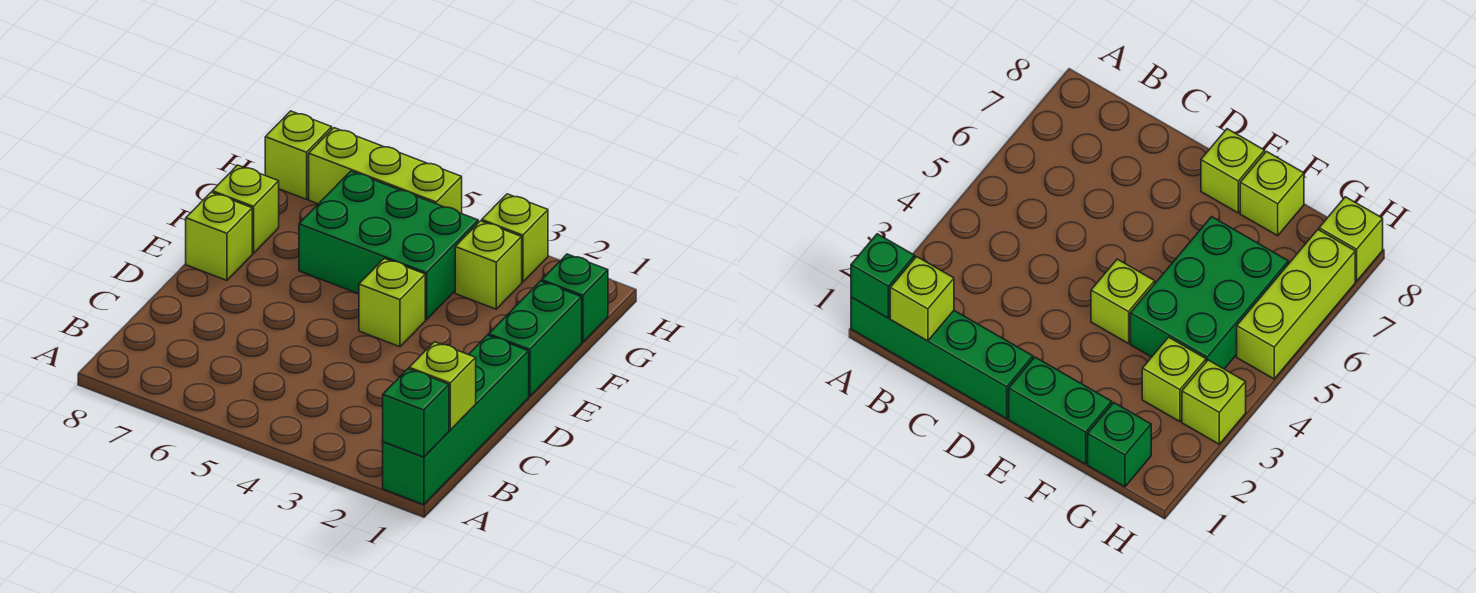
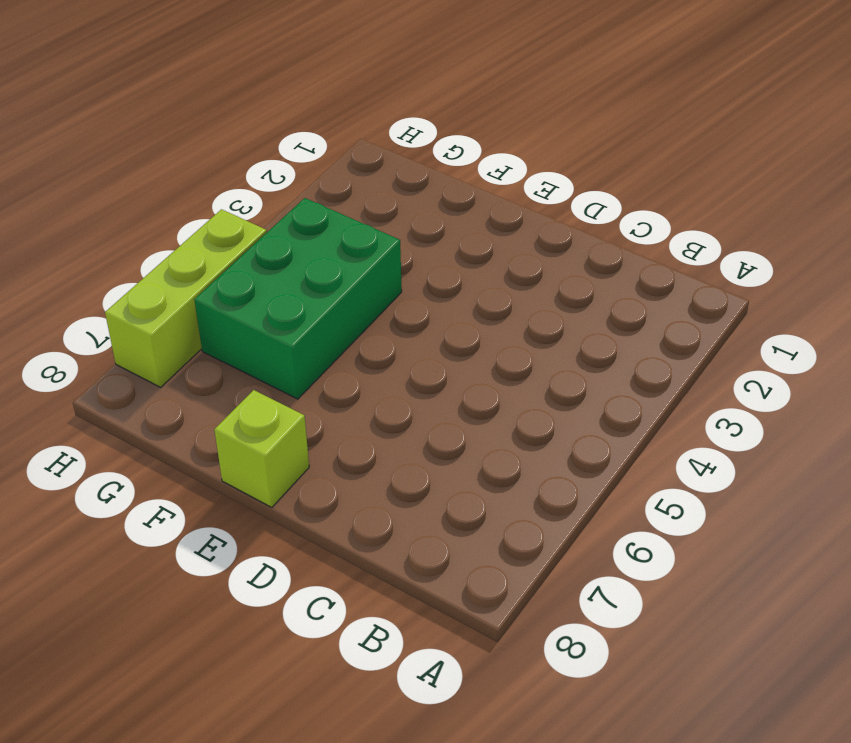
none -> green brick A1:D1 level 1
none -> green brick E1:F1 level 1
none -> lime brick E4 level 1

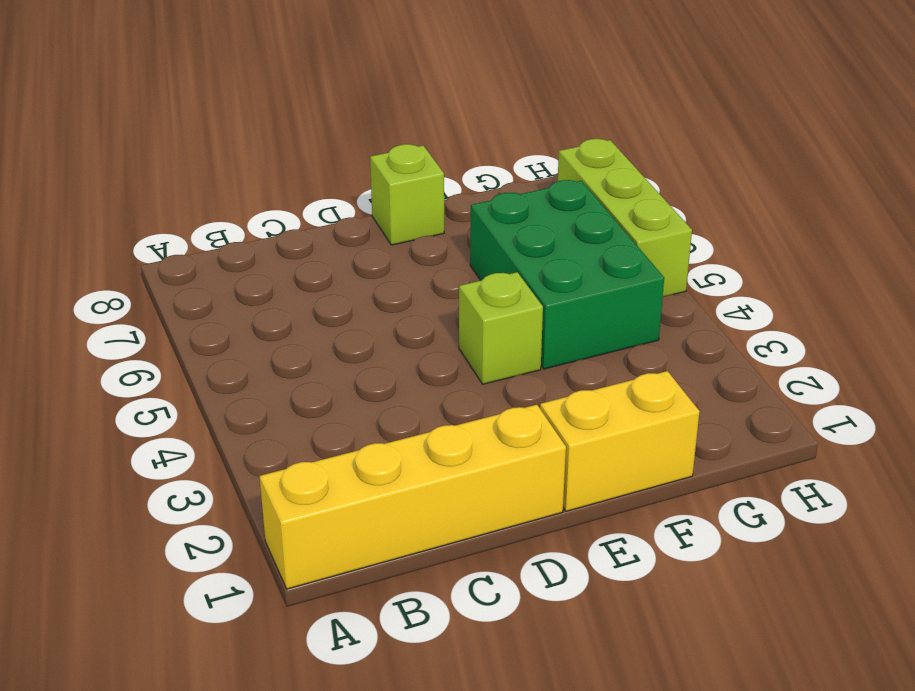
yellow brick A1:D1 level 1 -> green brick A1:D1 level 1
yellow brick E1:F1 level 1 -> green brick E1:F1 level 1
none -> lime brick F8 level 1
none -> green brick G1 level 1
none -> lime brick G3 level 1

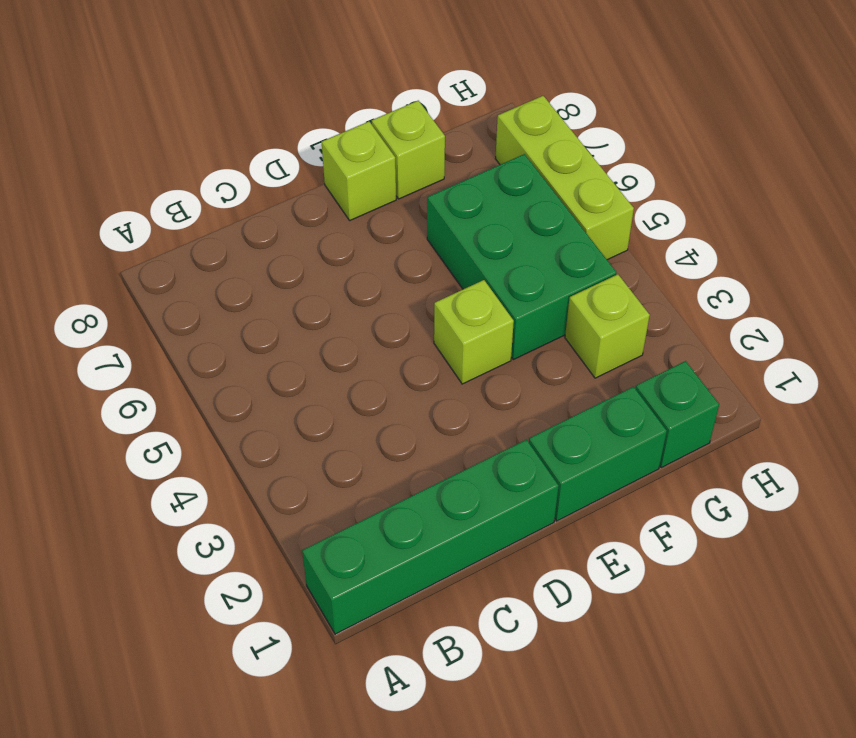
none -> lime brick H3 level 1
none -> lime brick H8 level 1
none -> green brick A1 level 2

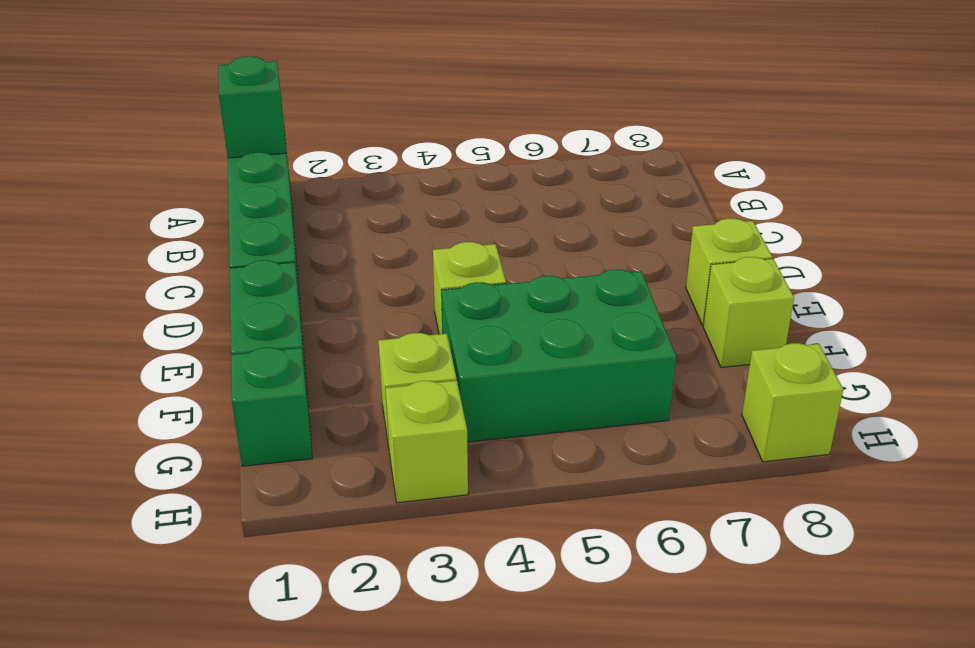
none -> lime brick H5:H7 level 1
none -> lime brick B1 level 2

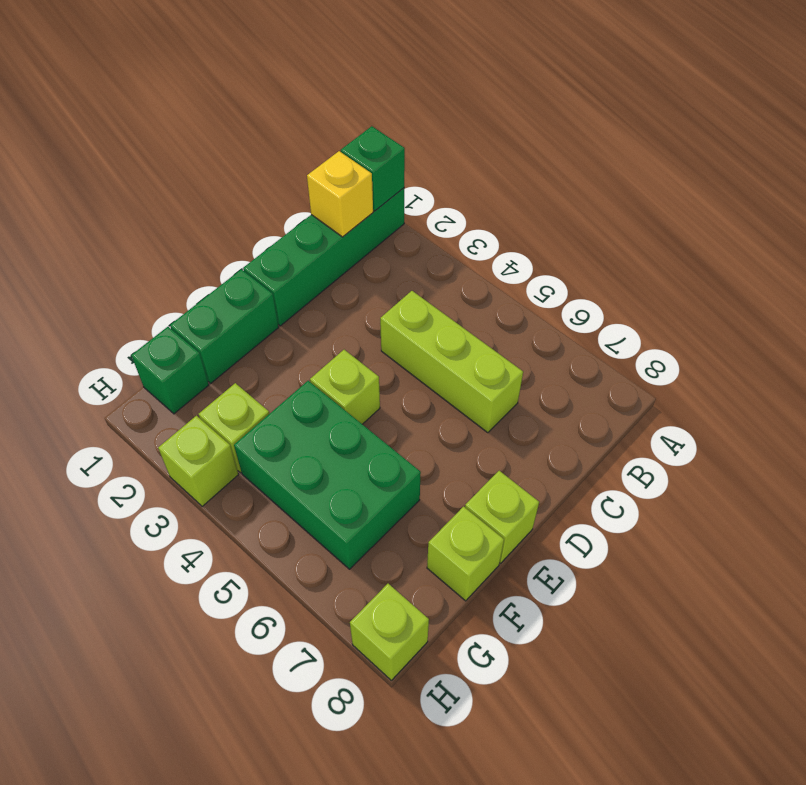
yellow brick B1 level 2 -> lime brick B1 level 2
lime brick C4:C6 level 1 -> lime brick H5:H7 level 1

